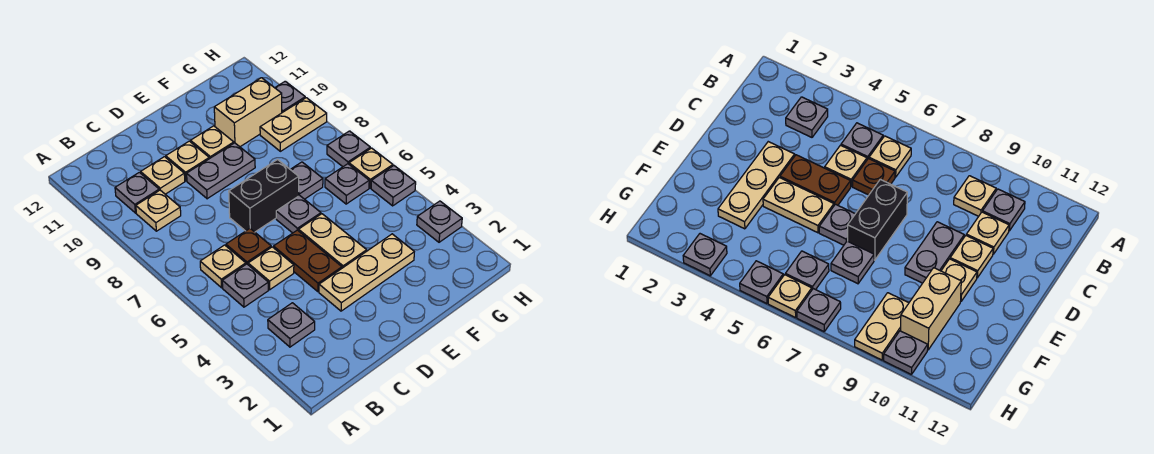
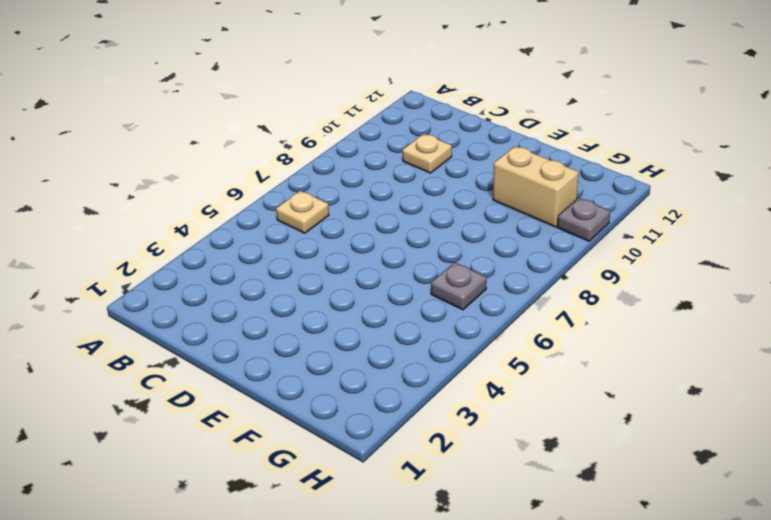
none -> grey plate B3 level 1
none -> grey plate B5 level 1
none -> tan plate B9 level 1

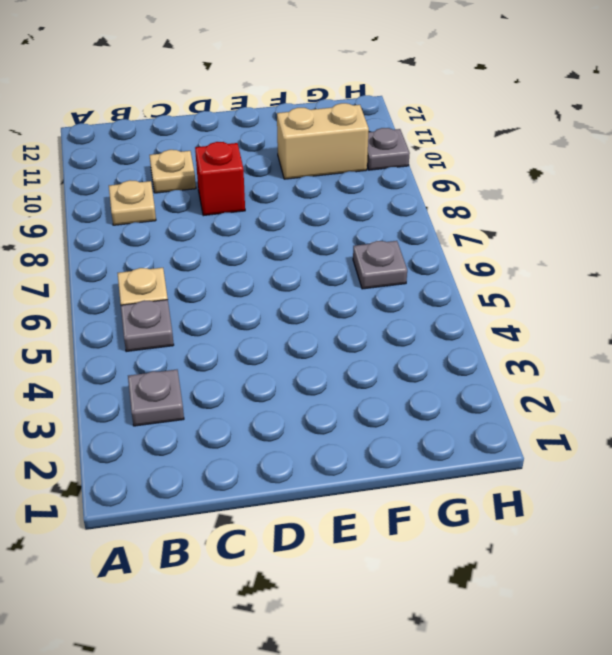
red brick D9 level 1 -> grey plate D9:E9 level 1
none -> grey plate B10 level 1
none -> tan plate C5 level 1
none -> brown plate C6 level 1

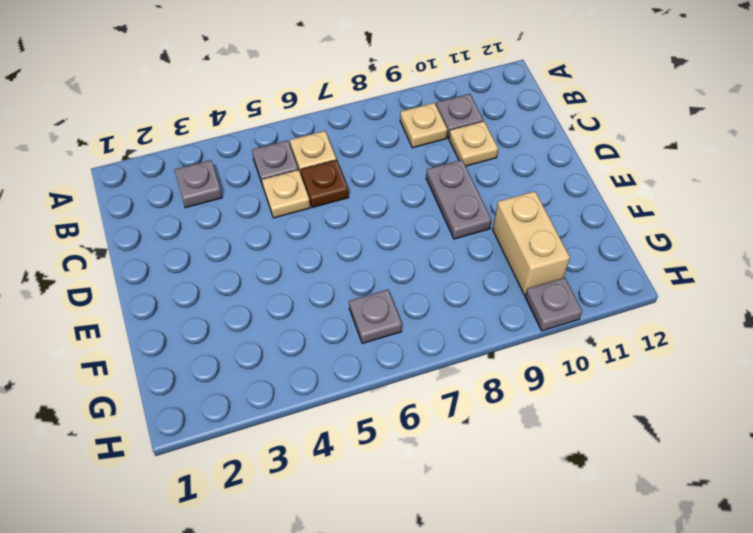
none -> tan plate D3:F3 level 1
none -> brown plate D4:D5 level 1
none -> black brick D7:E7 level 1

